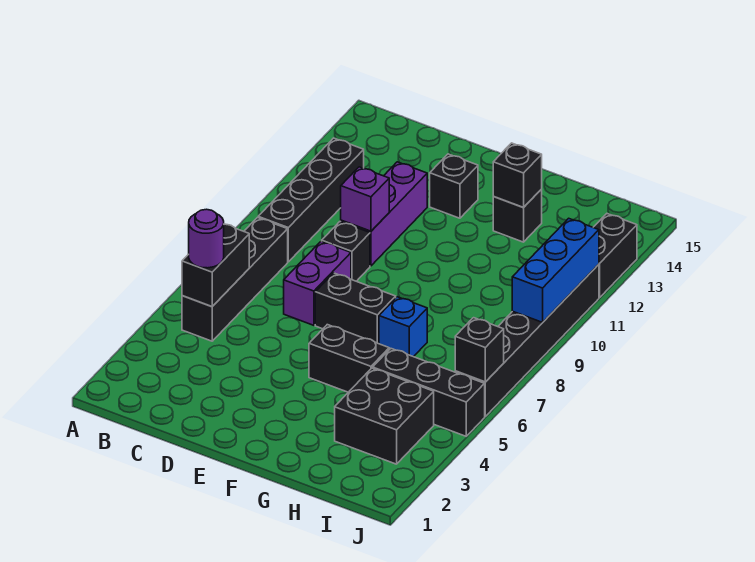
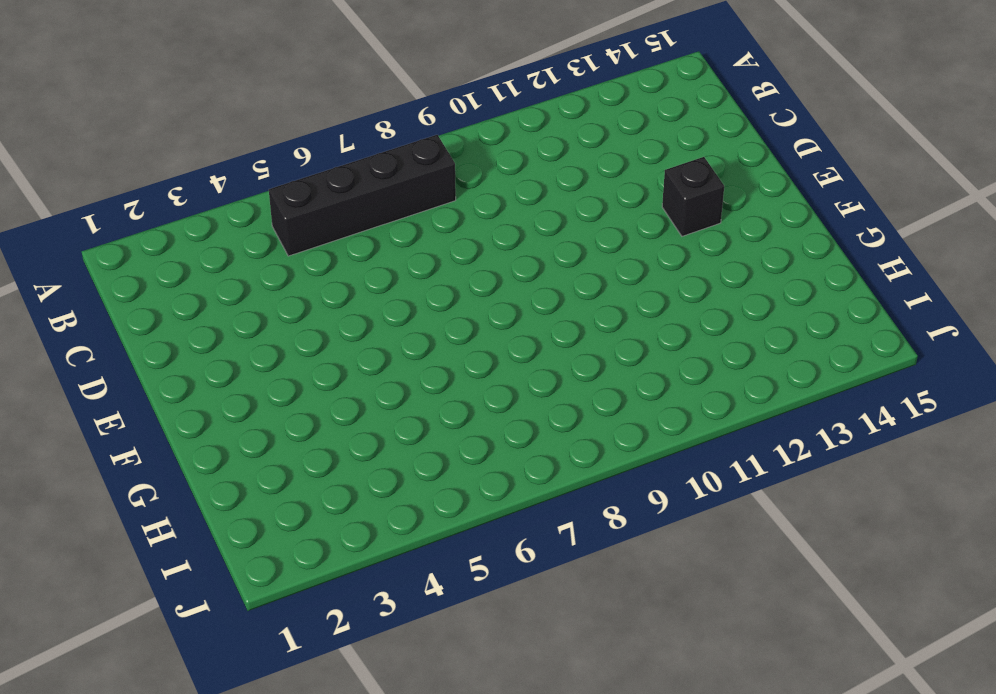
none -> black brick B9:B12 level 1
none -> purple brick D7:D8 level 1
none -> black brick D9 level 1

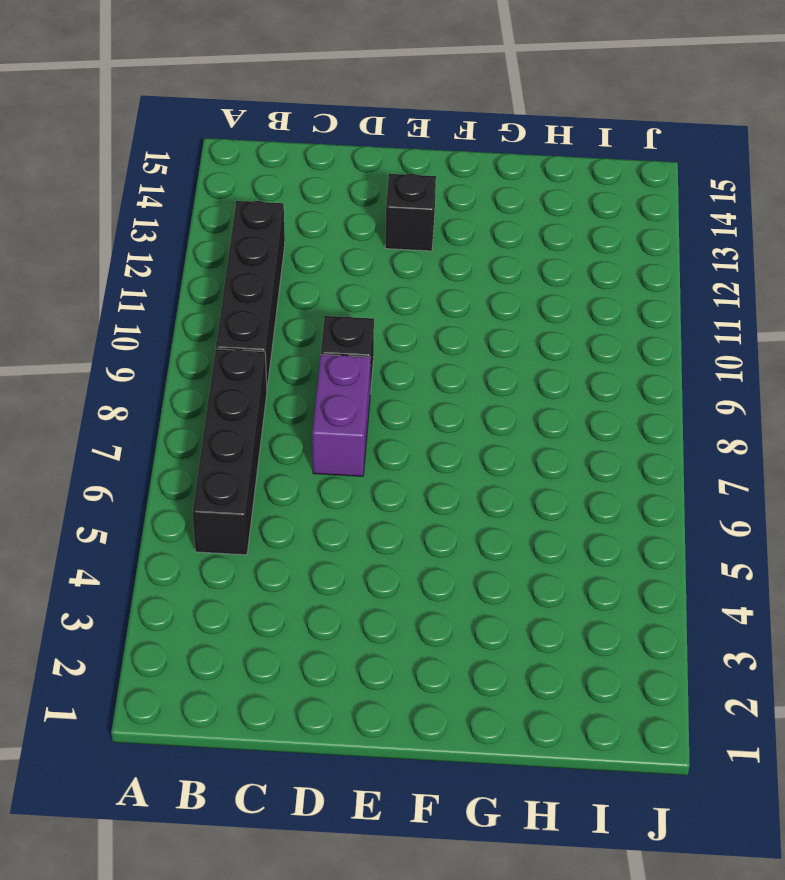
none -> purple brick D10:D12 level 1
none -> black brick E7:F7 level 1
none -> black brick F5:G5 level 1

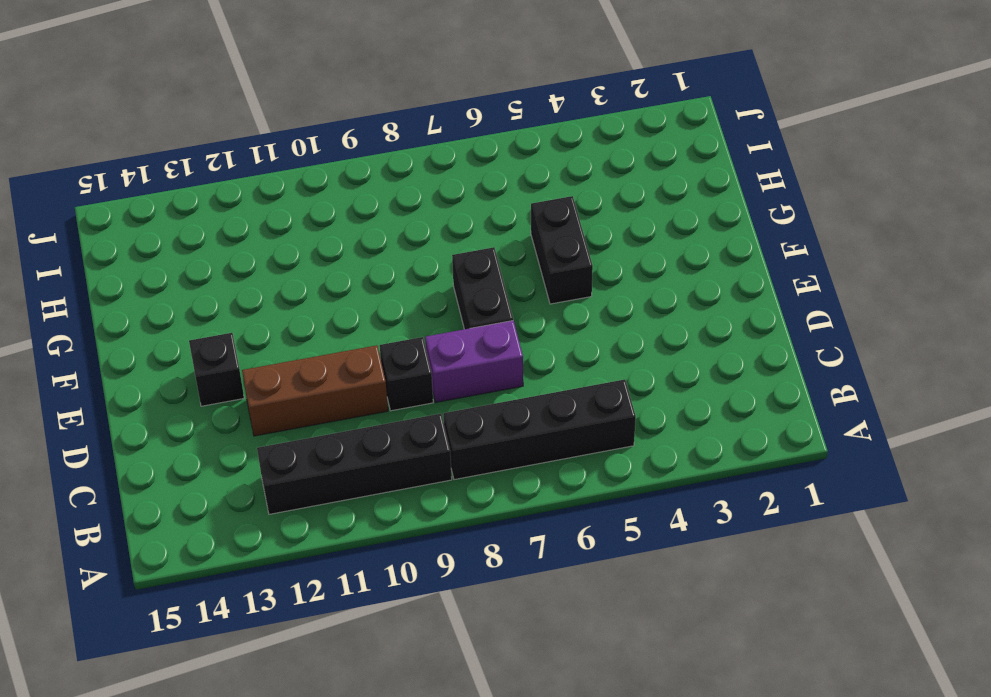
brown brick D10:D12 level 1 -> purple brick D10:D12 level 1
none -> blue brick G7 level 1
none -> black brick G13 level 1
none -> black brick H3:I4 level 1

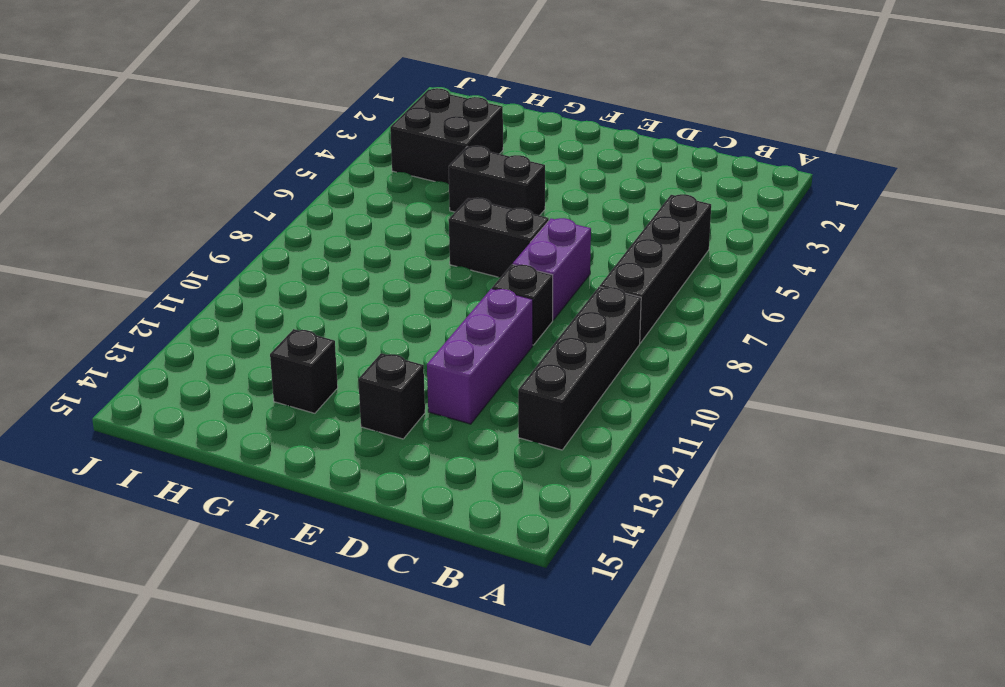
none -> blue brick G7 level 1
none -> black brick H5:J5 level 1
none -> black brick J6:J11 level 1

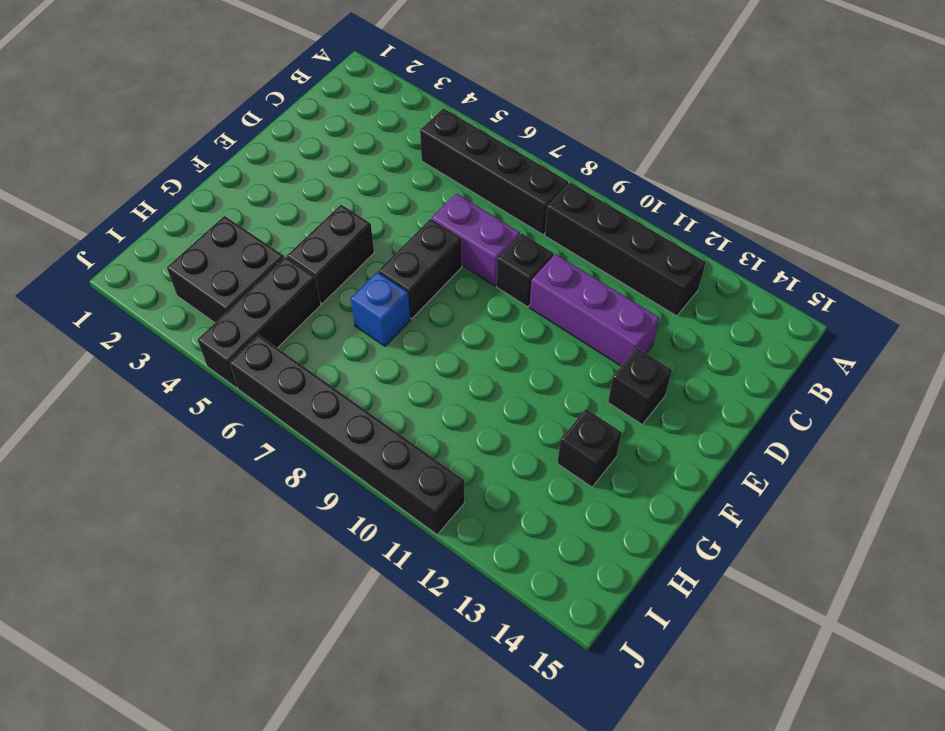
none -> black brick J12:J13 level 1
none -> black brick B5:B6 level 2
none -> purple brick D10 level 2

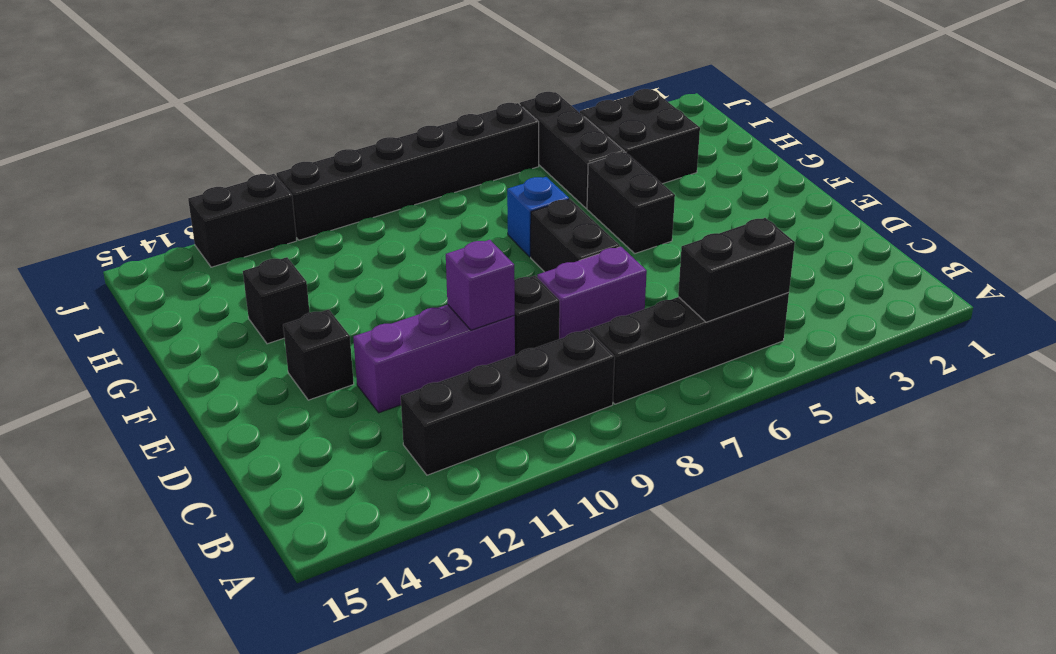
none -> black brick G13 level 2
none -> black brick J6 level 2
none -> blue brick J9:J11 level 2

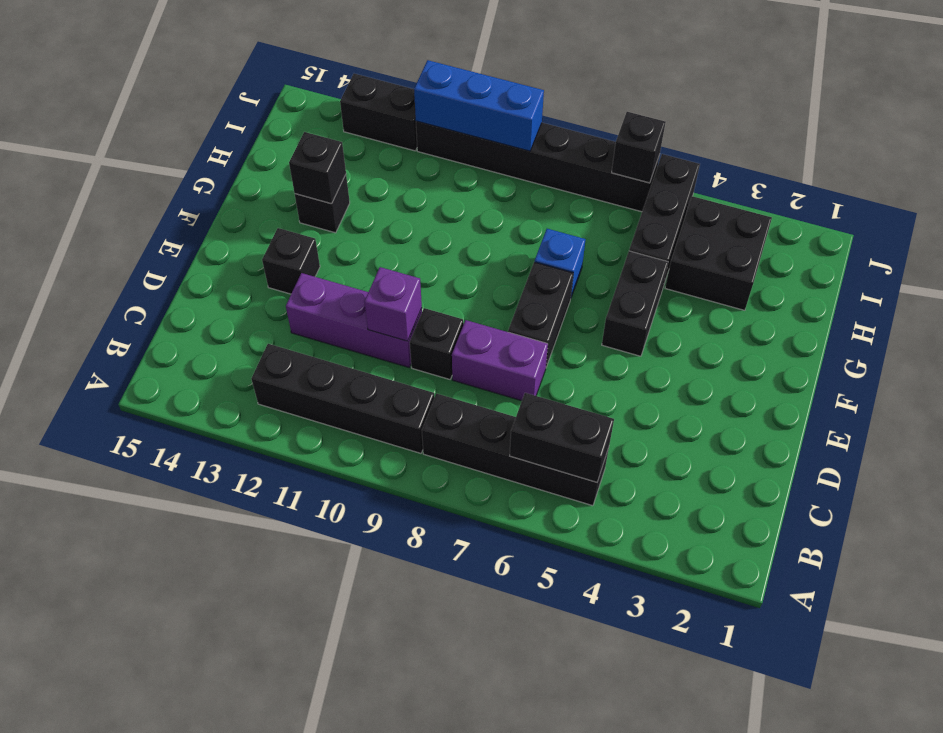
none -> purple round brick B5 level 3

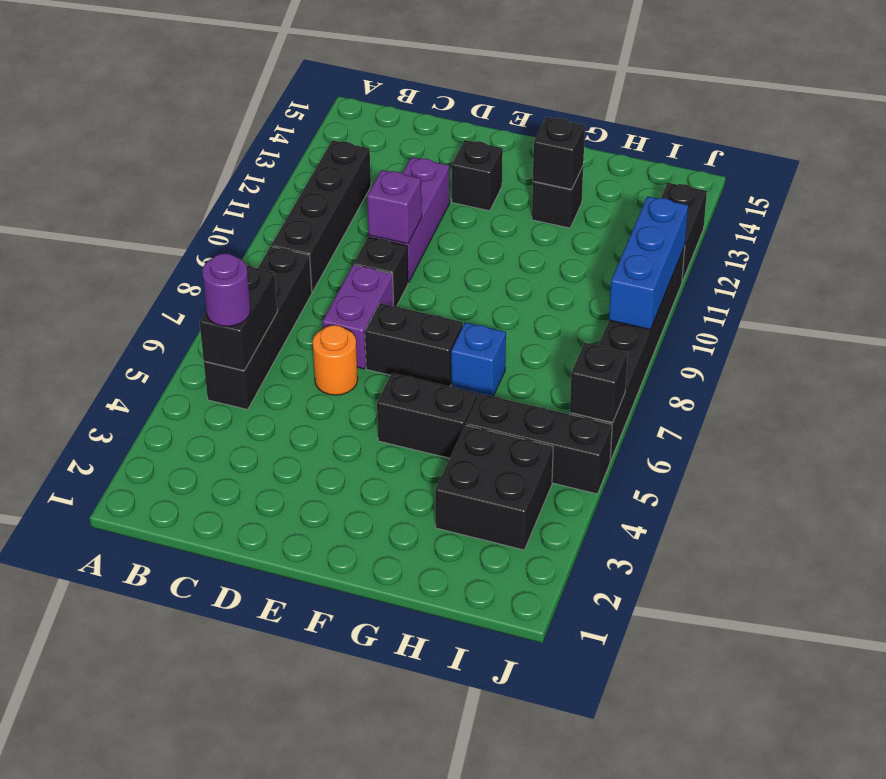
orange round brick D6 level 1 -> none

